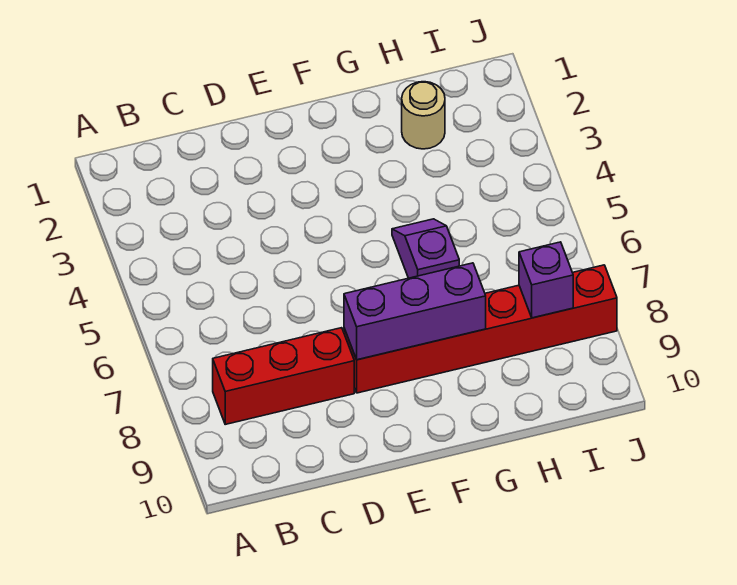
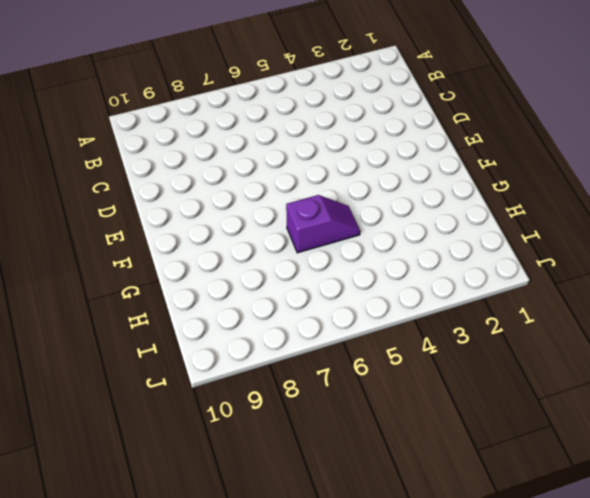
none -> red brick B8:D8 level 1
none -> red brick E8:J8 level 1

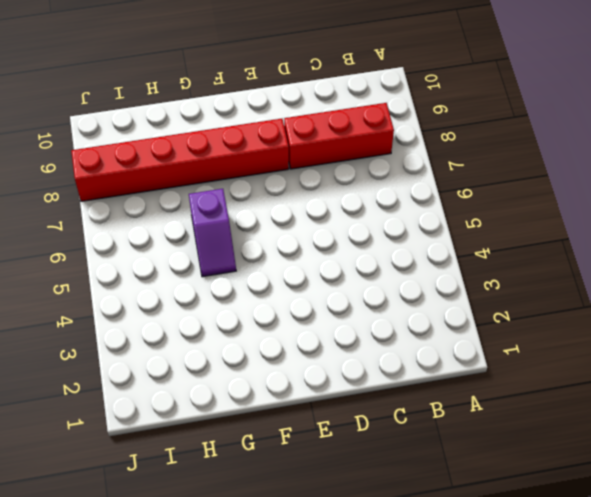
none -> tan round brick H2 level 1
none -> purple brick E8:G8 level 2

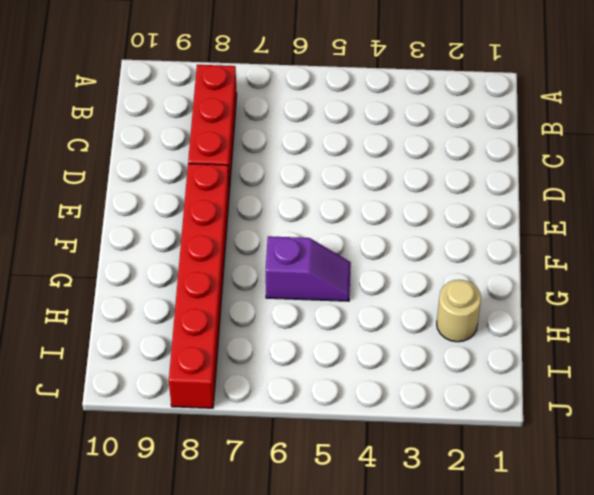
none -> purple brick E8:G8 level 2
none -> purple brick I8 level 2

